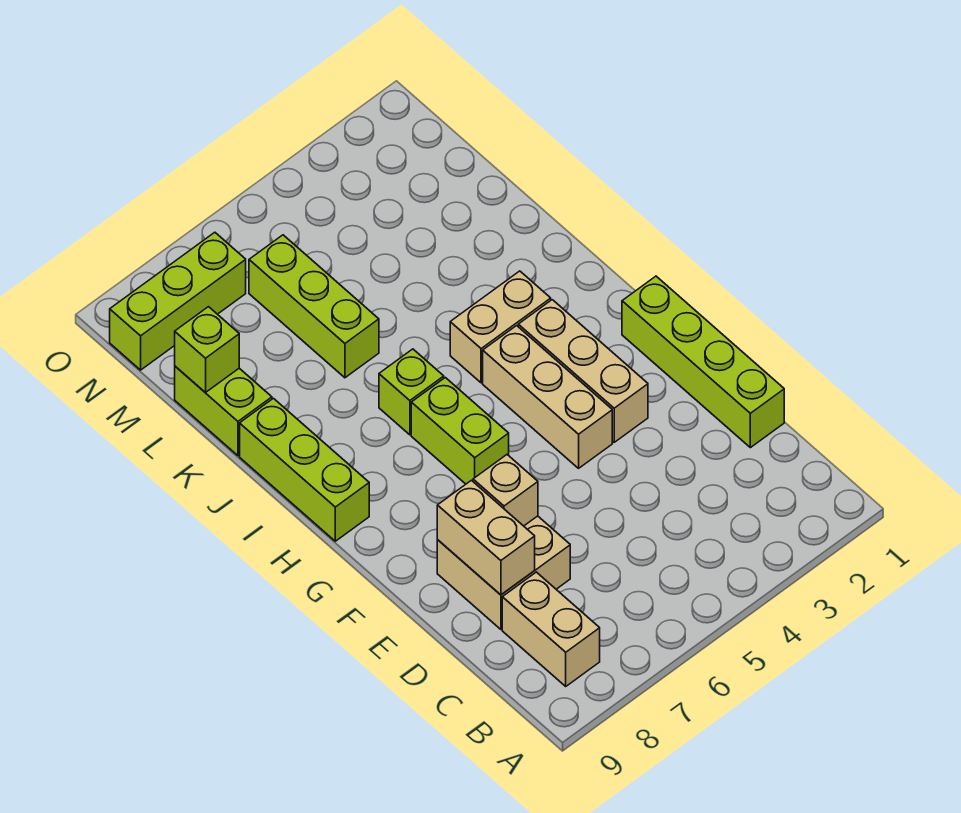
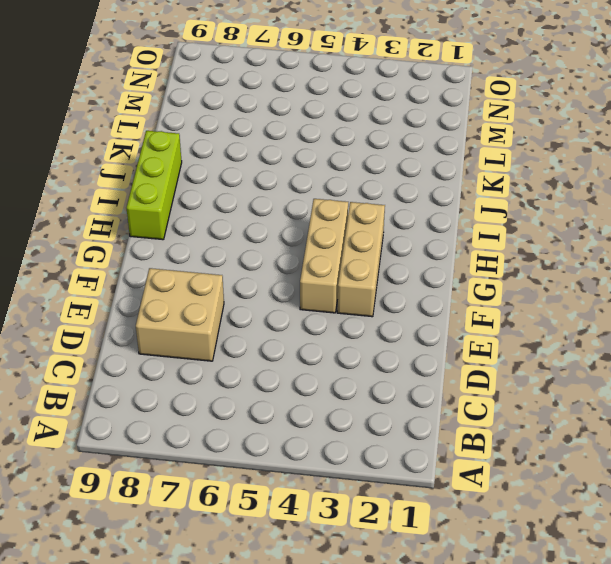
none -> tan brick B8:C8 level 1
none -> lime brick D1:G1 level 1
none -> lime brick G6:H6 level 1

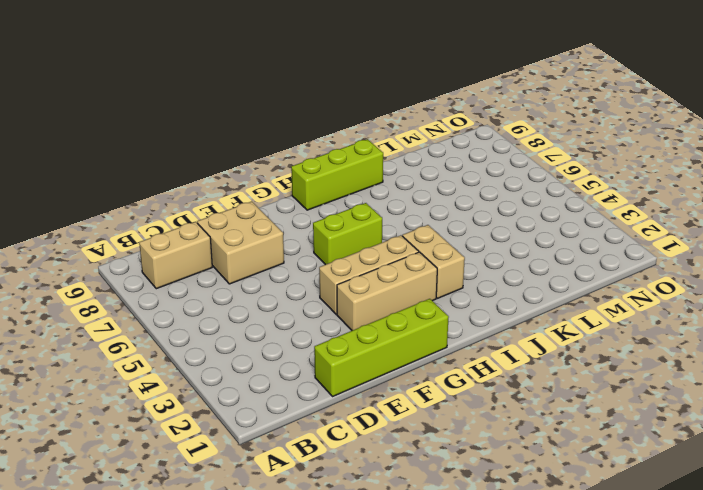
none -> lime brick I6 level 1
none -> lime brick K6:M6 level 1
none -> lime brick K9:L9 level 1

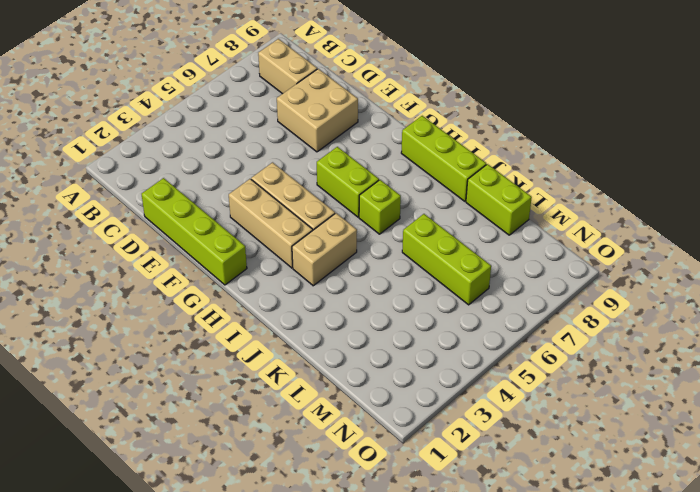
none -> lime brick N7:N9 level 1
none -> tan brick D8:E8 level 2
none -> tan brick E7 level 2

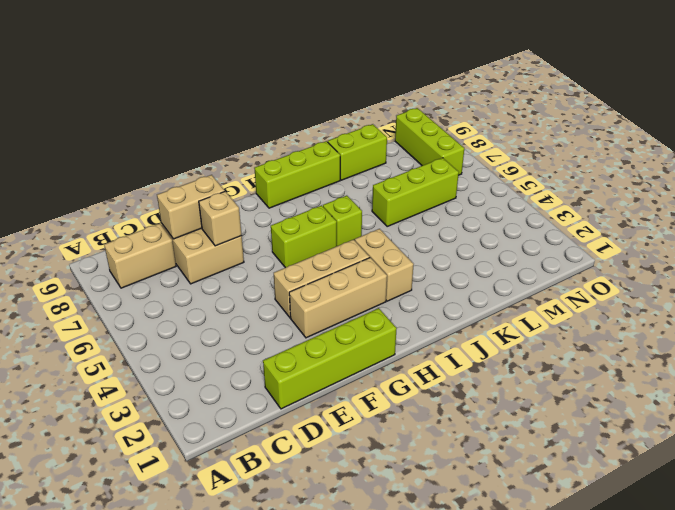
none -> lime brick L9 level 2

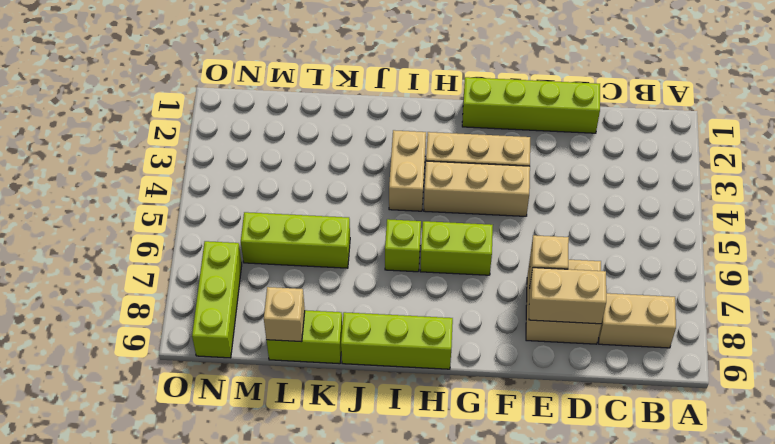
tan brick L9 level 2 -> lime brick L9 level 2

